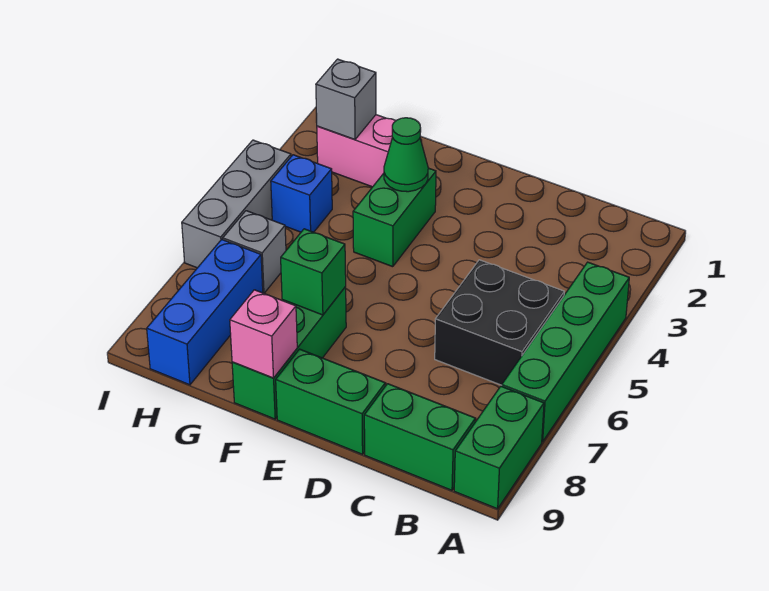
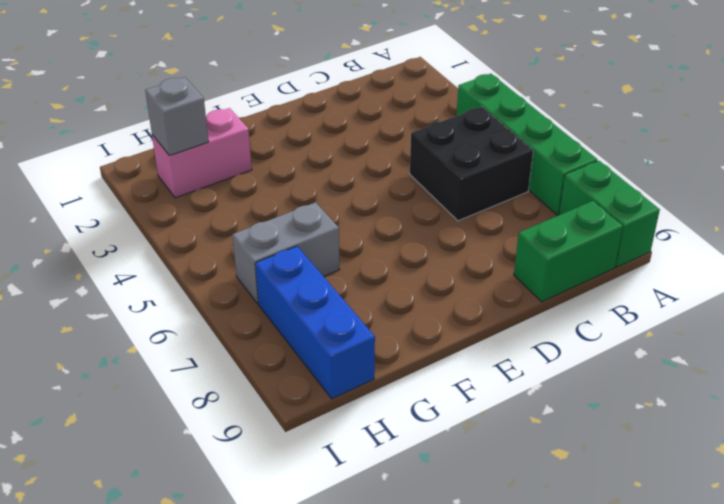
grey brick G6:H6 level 1 -> grey brick H6 level 1
none -> green brick D9:E9 level 1
none -> green brick F3:F4 level 1
none -> green brick F7:F9 level 1

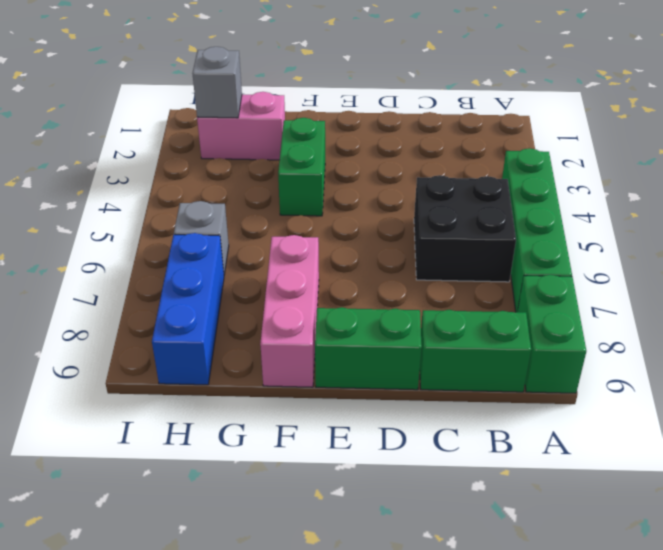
pink brick F7:F9 level 1 -> green brick F7:F9 level 1
none -> blue brick H4 level 1
none -> grey brick I4:I6 level 1
none -> green cone F3 level 2

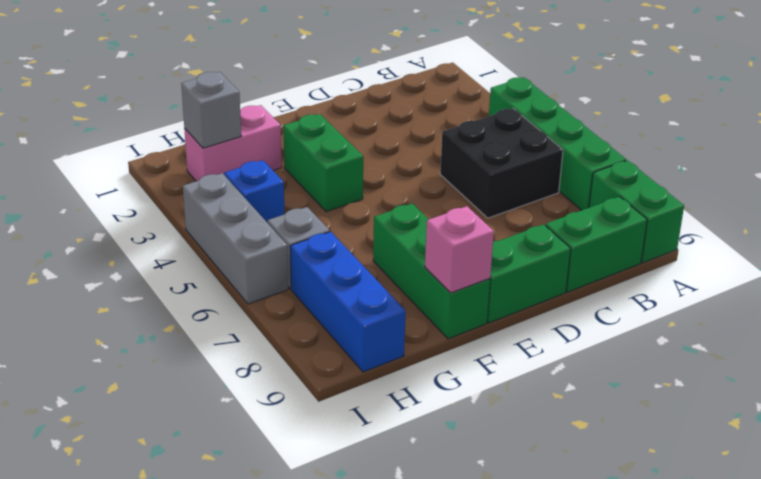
none -> green cone F3 level 2
none -> green brick F7 level 2

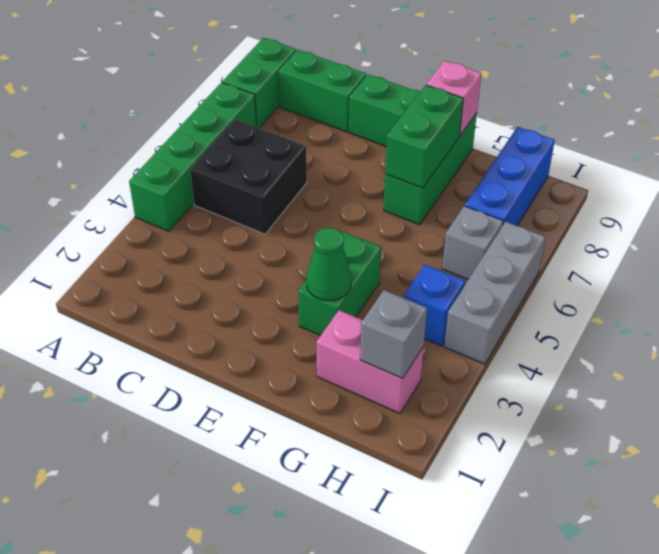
green brick F7:F8 level 2 -> green brick F7 level 2

